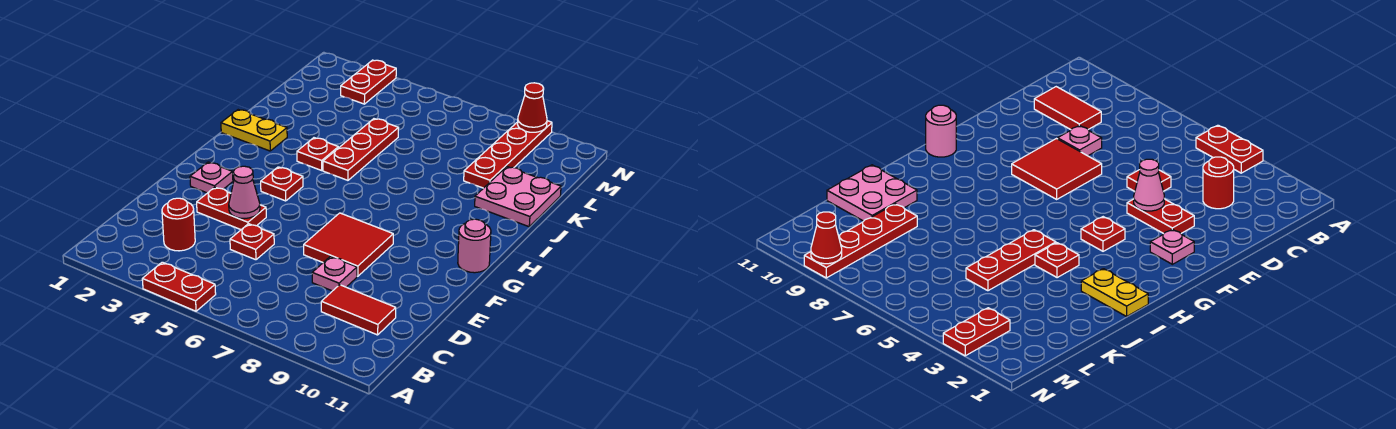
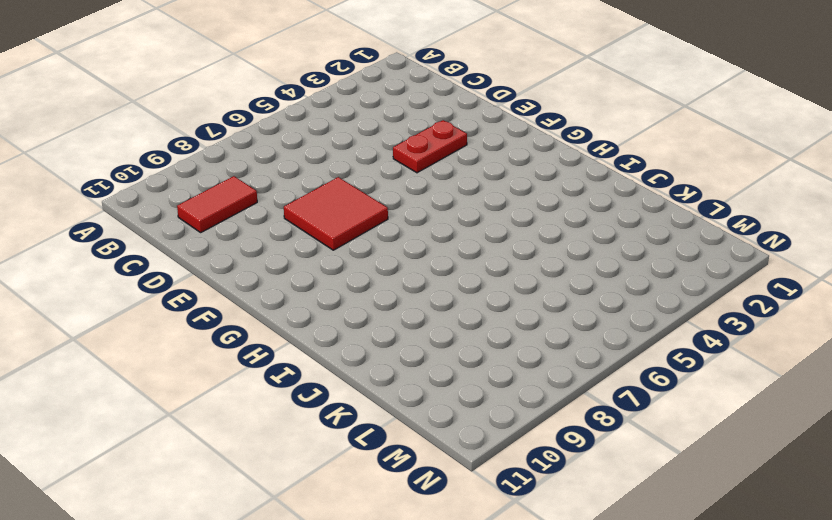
none -> red plate A4:A5 level 1
none -> red round brick C3 level 1
none -> red plate D5 level 1

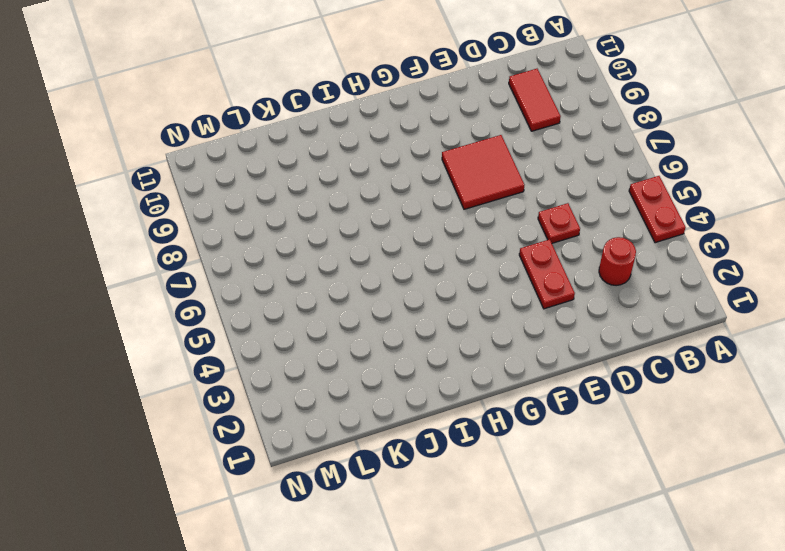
none -> pink plate D8 level 1
none -> pink plate F2 level 1
none -> red plate G4 level 1

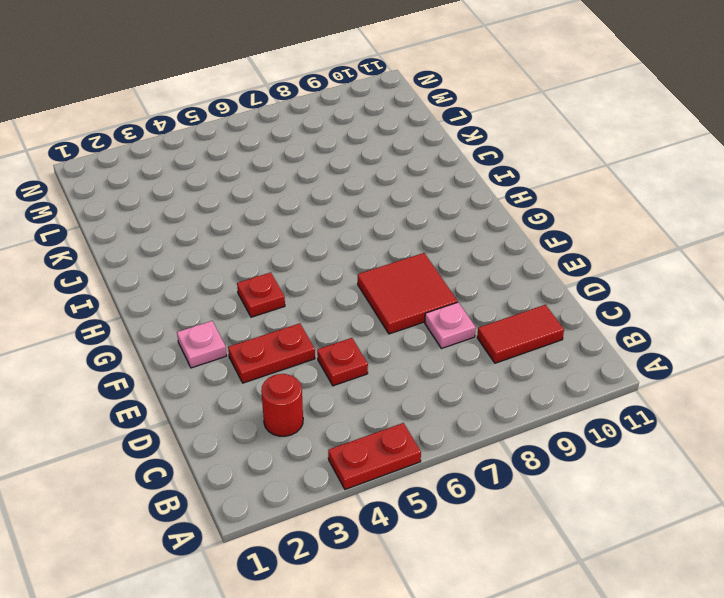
none -> pink round brick G11 level 1
none -> yellow plate I1:I2 level 1
none -> red plate I4 level 1

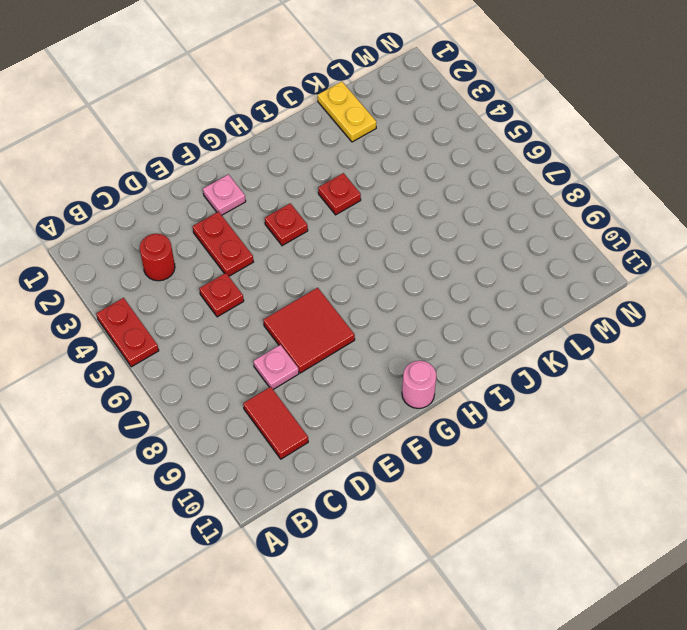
yellow plate K1:K2 level 1 -> yellow plate I1:I2 level 1
none -> red plate I5:K5 level 1
none -> pink plate J10:K11 level 1
none -> red plate K9:N9 level 1

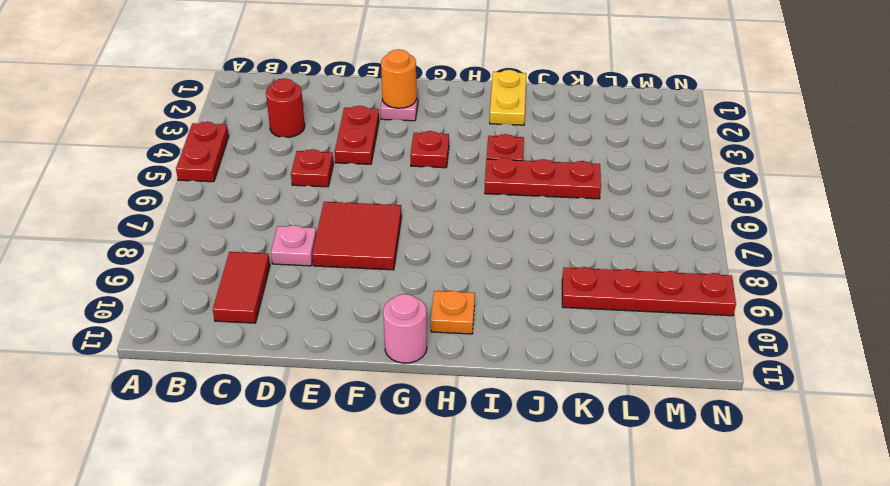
orange round brick F2 level 2 -> none
orange plate H10 level 1 -> none
none -> pink plate J10:K11 level 1
none -> red plate M3:N3 level 1
none -> pink cone E4 level 2

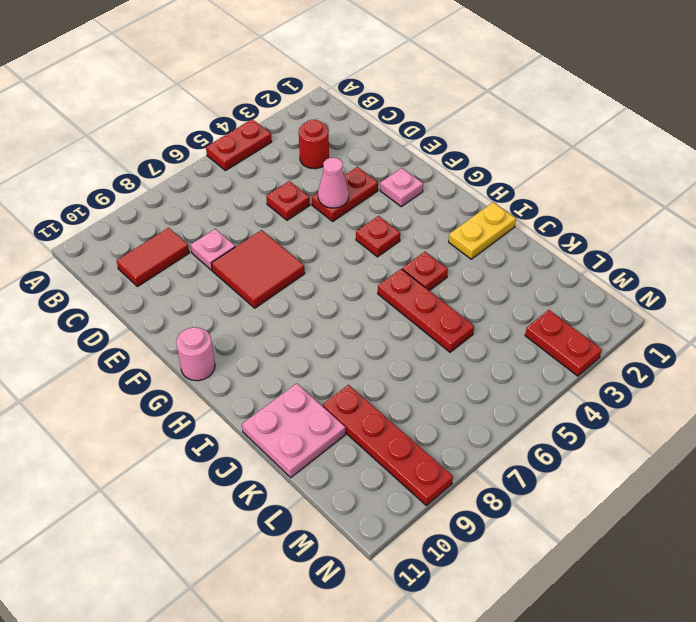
none -> red cone N9 level 2

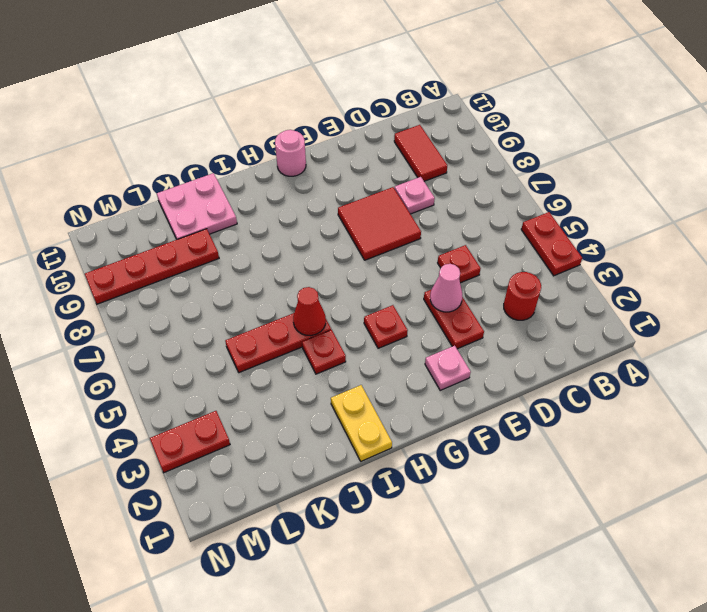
red cone I5 level 2 -> red cone N9 level 2

